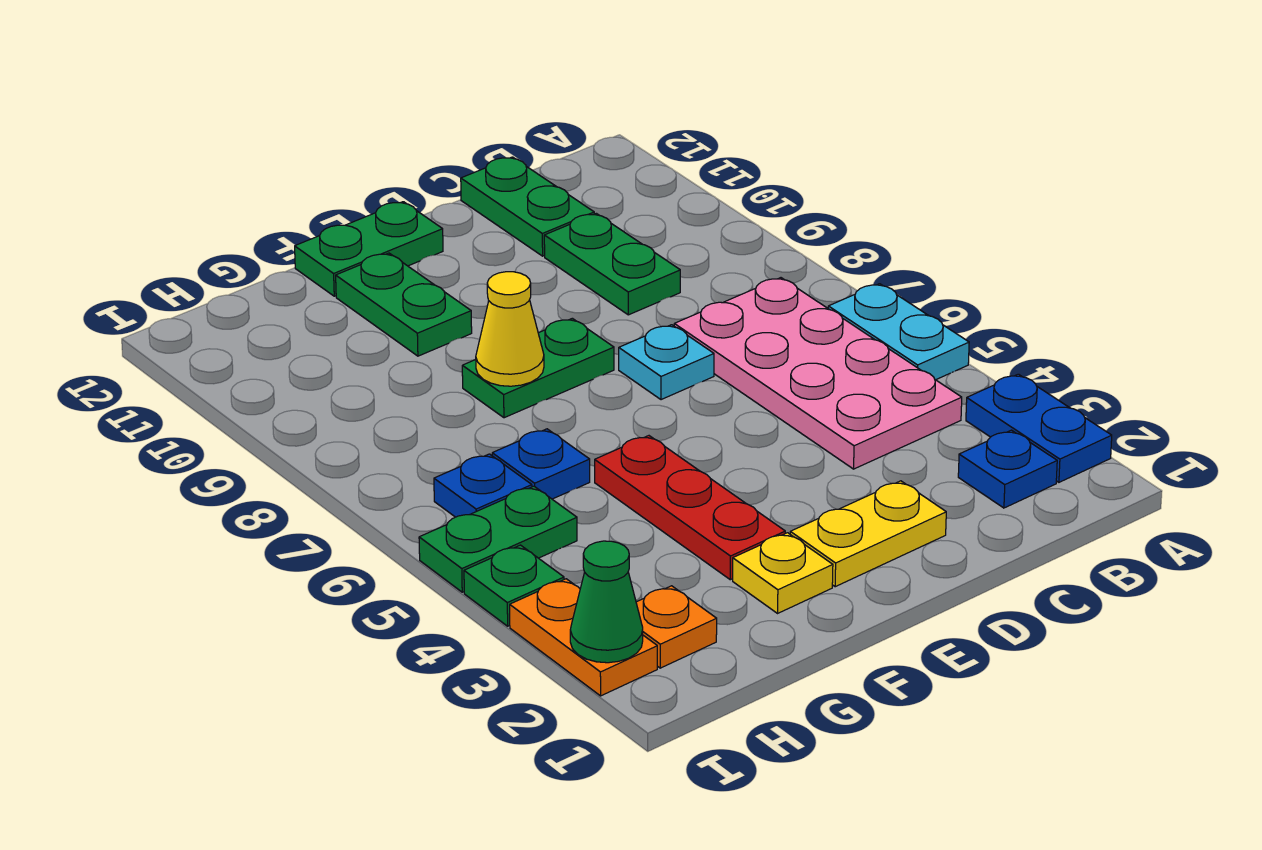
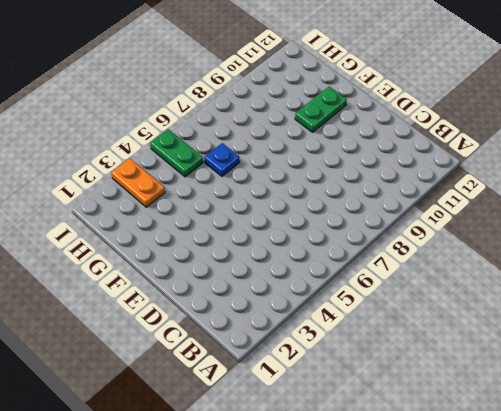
orange plate H3:I3 level 1 -> orange plate I2:I3 level 1
none -> blue plate A2:A3 level 1
none -> cyan plate A5:A6 level 1
none -> blue plate B2 level 1

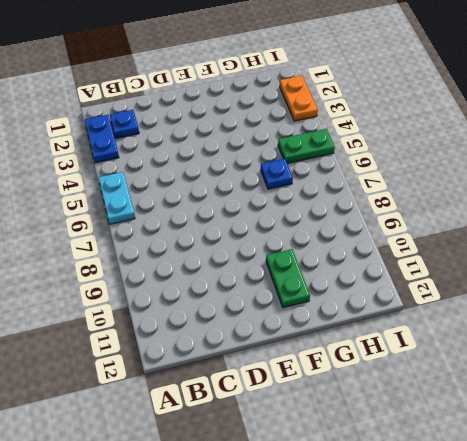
none -> pink plate B4:C7 level 1
none -> green plate C9:C10 level 1
none -> green plate C11:C12 level 1

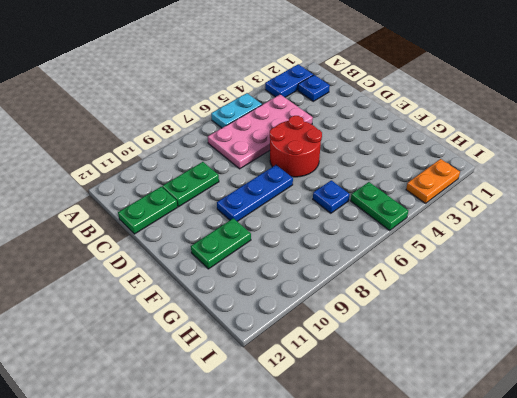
red round brick D5:E6 level 1 -> none
blue plate E7:E9 level 1 -> green plate E8:F8 level 1
none -> yellow plate D2:E2 level 1
none -> cyan plate D7 level 1
none -> green plate E12:F12 level 1

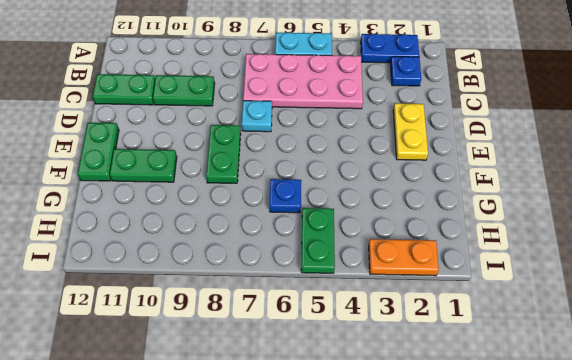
none -> yellow plate F2 level 1
none -> red plate F3:F5 level 1
none -> orange plate H2 level 1

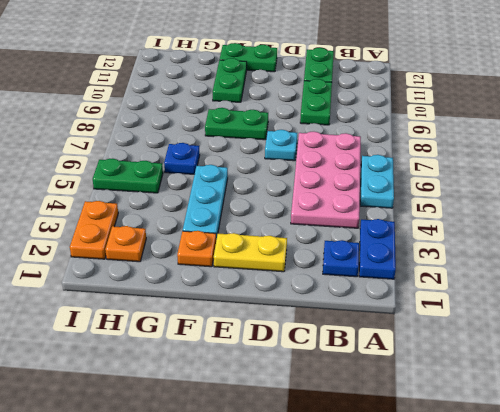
orange plate F2 level 1 -> yellow plate F2 level 1
cyan plate F3:F5 level 1 -> red plate F3:F5 level 1
none -> blue plate H6 level 1
none -> green plate I4 level 1
none -> yellow cone F8 level 2

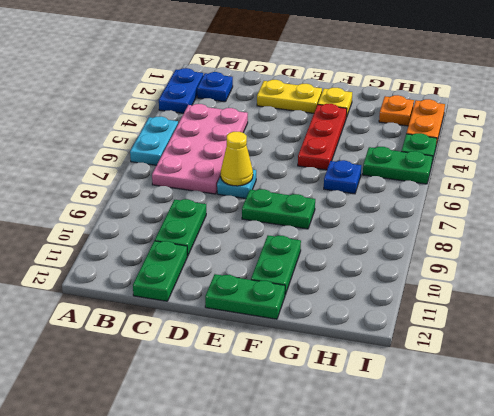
yellow cone D7 level 2 -> yellow cone F8 level 2
none -> blue plate H6 level 1
none -> green cone I2 level 2

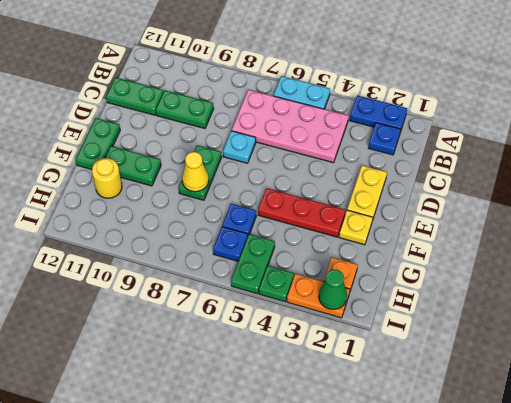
yellow round brick G11 level 1 -> none

